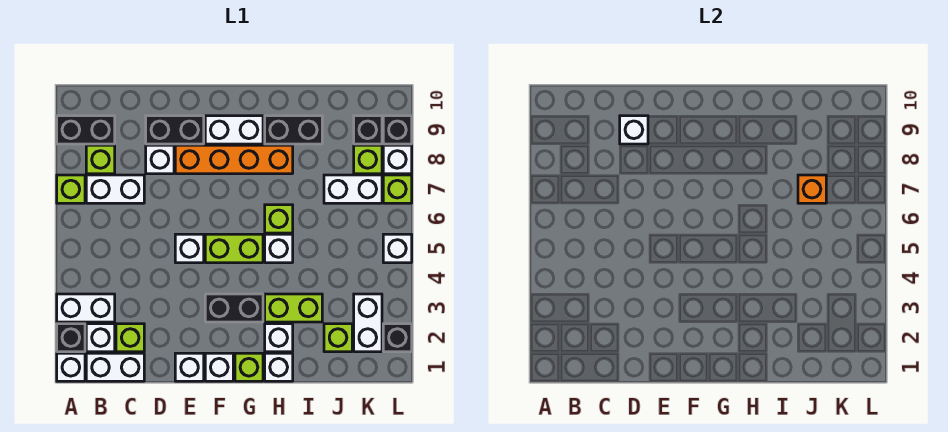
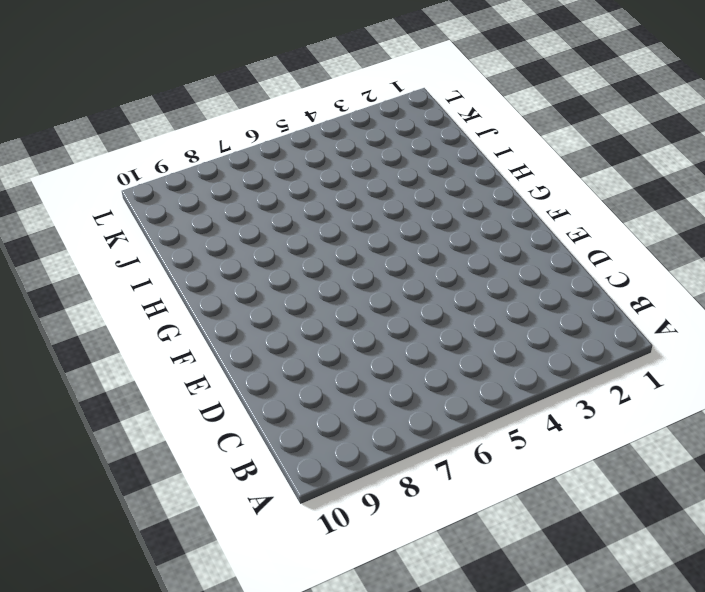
none -> white brick A1 level 1
none -> black brick A2 level 1
none -> white brick A3:B3 level 1
none -> lime brick A7 level 1

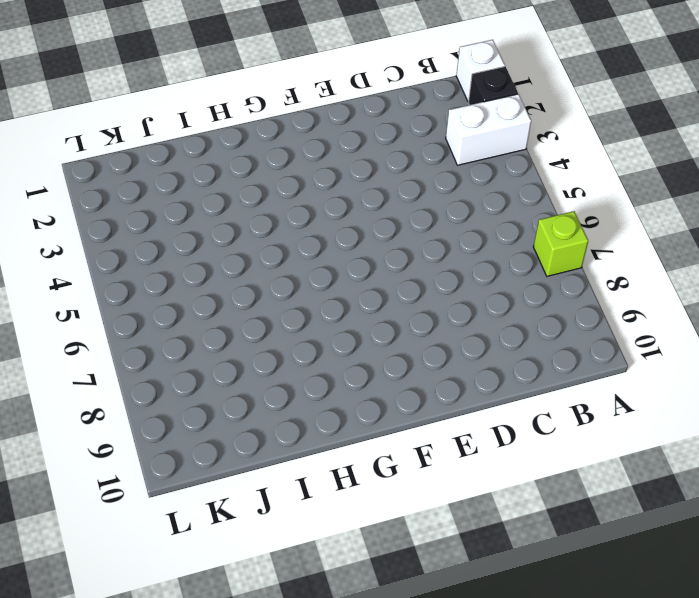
none -> black brick A9:B9 level 1
none -> white brick B1:C1 level 1
none -> white brick B2 level 1
none -> white brick B7:C7 level 1

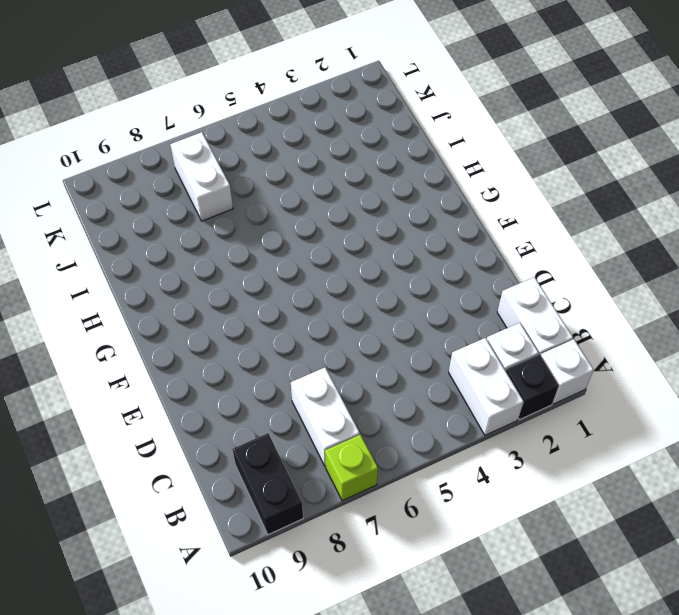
none -> lime brick B8 level 1
none -> lime brick C2 level 1
none -> white brick D8 level 1
none -> black brick D9:E9 level 1

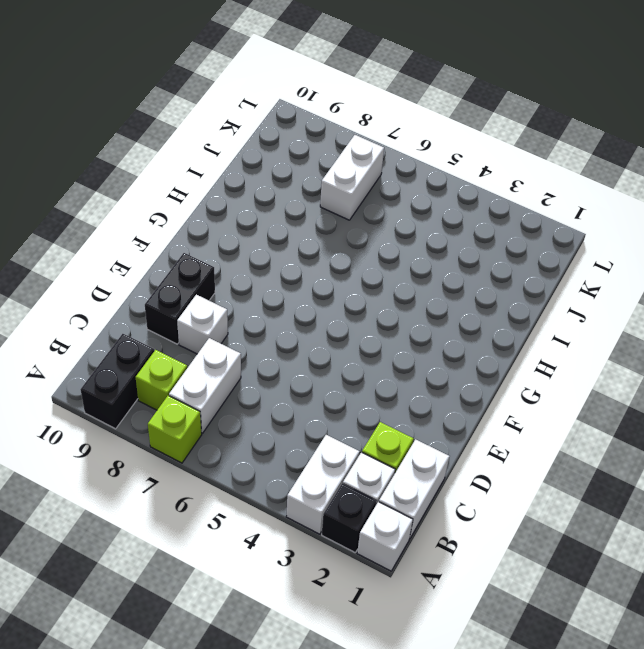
none -> white brick E1 level 1
none -> white brick E5 level 1
none -> orange brick E8:H8 level 1
none -> white brick F1 level 1

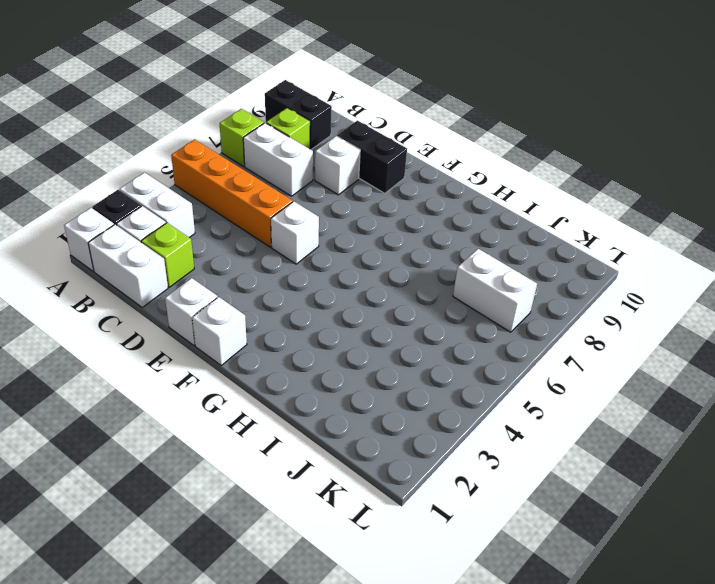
orange brick A5:D5 level 1 -> orange brick E8:H8 level 1
none -> black brick F3:G3 level 1
none -> lime brick F5:G5 level 1
none -> white brick F9:G9 level 1
none -> lime brick G1 level 1

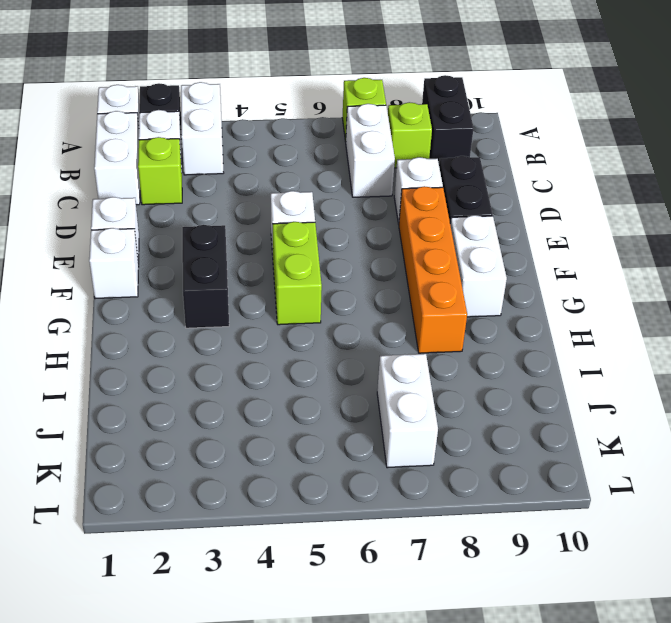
none -> lime brick G1 level 1
none -> white brick H1 level 1
none -> white brick H2 level 1
none -> lime brick H3:I3 level 1

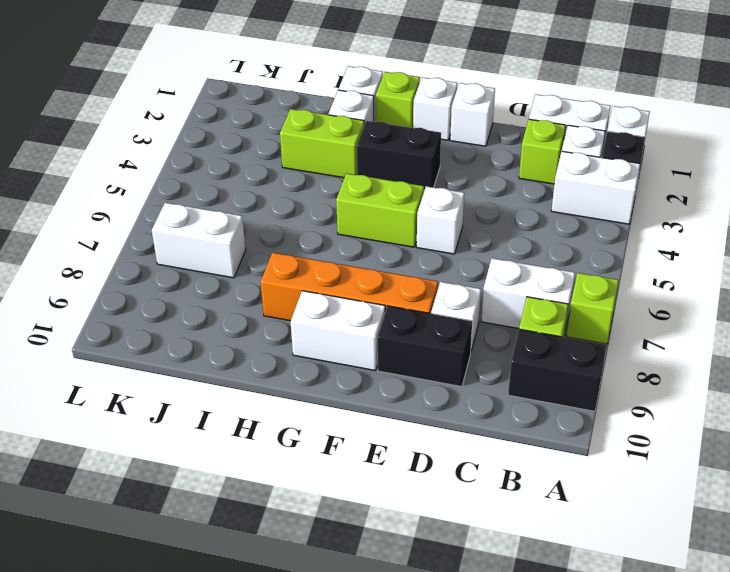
none -> white brick H5 level 1
none -> lime brick H6 level 1
none -> black brick H9:I9 level 1
none -> lime brick J2 level 1

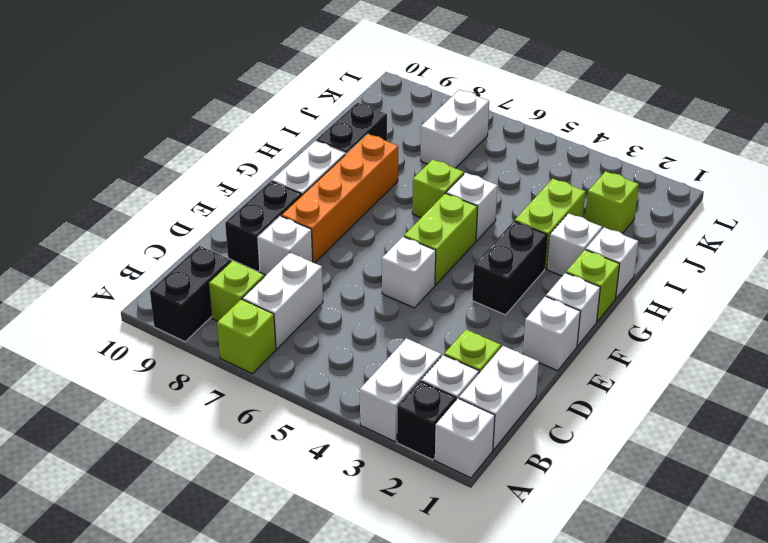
none -> white brick K2:K3 level 1
none -> lime brick K8 level 1
none -> black brick K9 level 1
none -> black brick L2 level 1

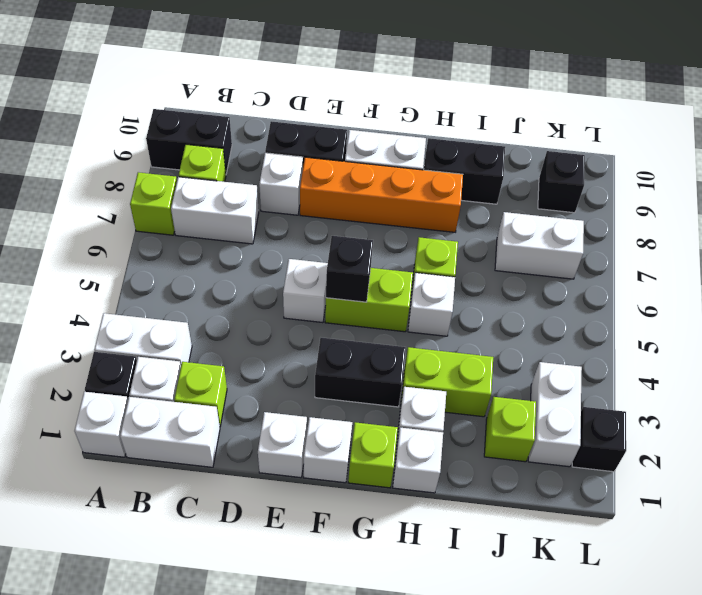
black brick F5 level 2 -> black brick L9 level 1
none -> lime brick K8 level 1
none -> white brick L5 level 1
none -> lime brick L7 level 1
none -> white brick L8 level 1

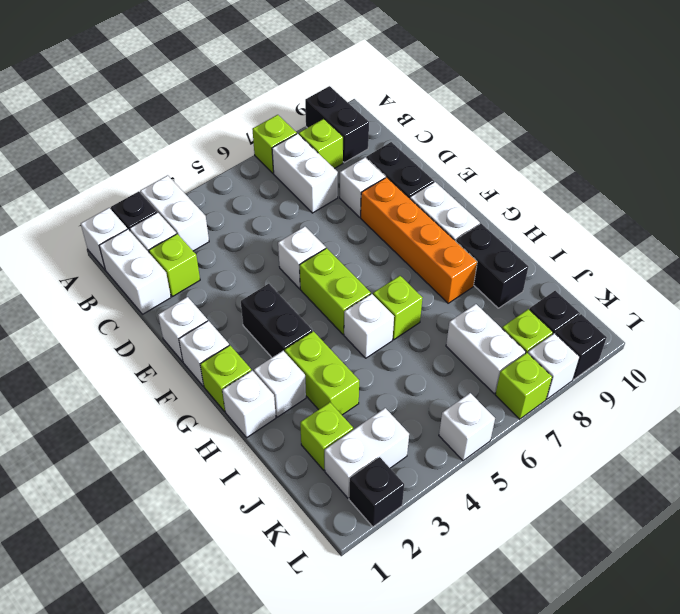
none -> white brick D9 level 2
none -> orange brick J7 level 2

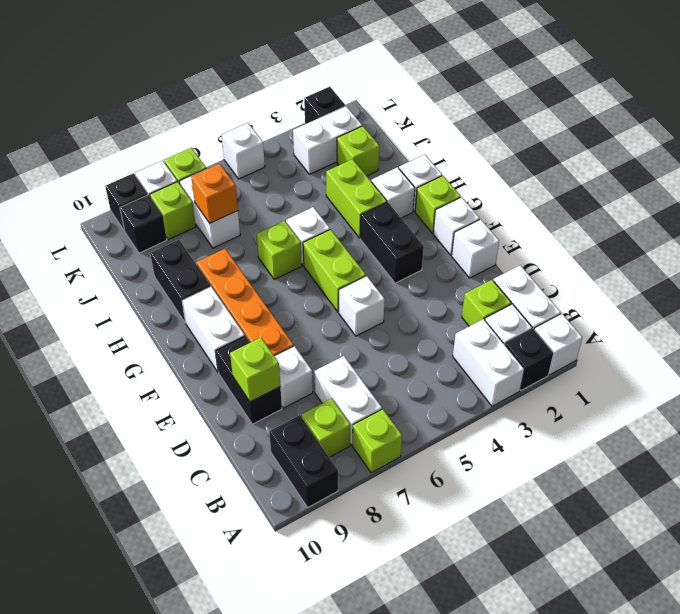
lime brick D9 level 2 -> white brick D9 level 2

